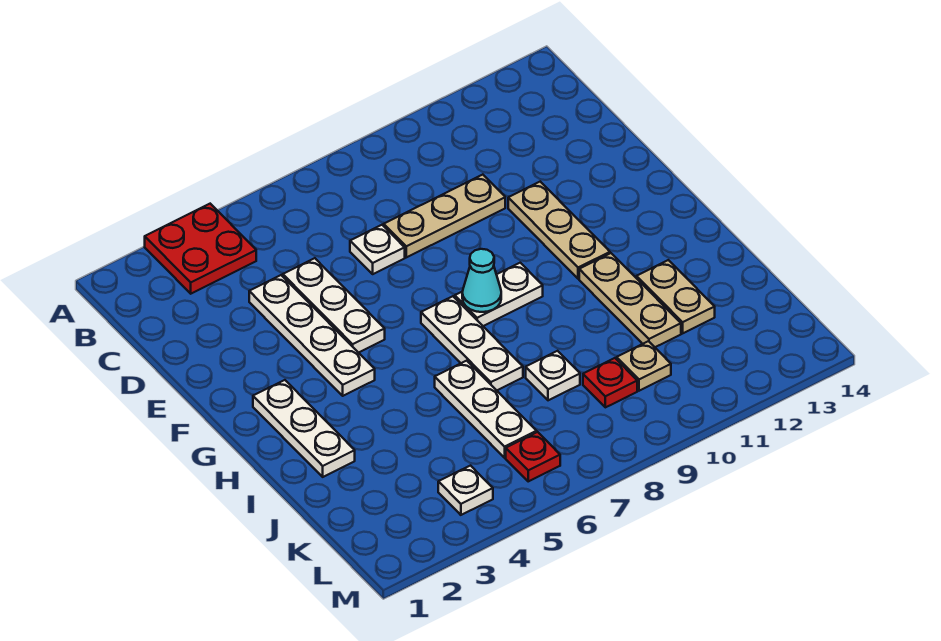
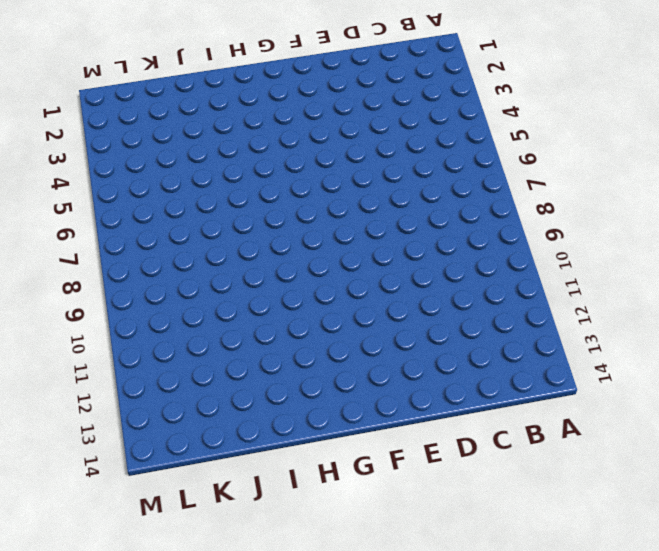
none -> red plate A3:B4 level 1
none -> white plate D4:G4 level 1
none -> white plate D5:F5 level 1

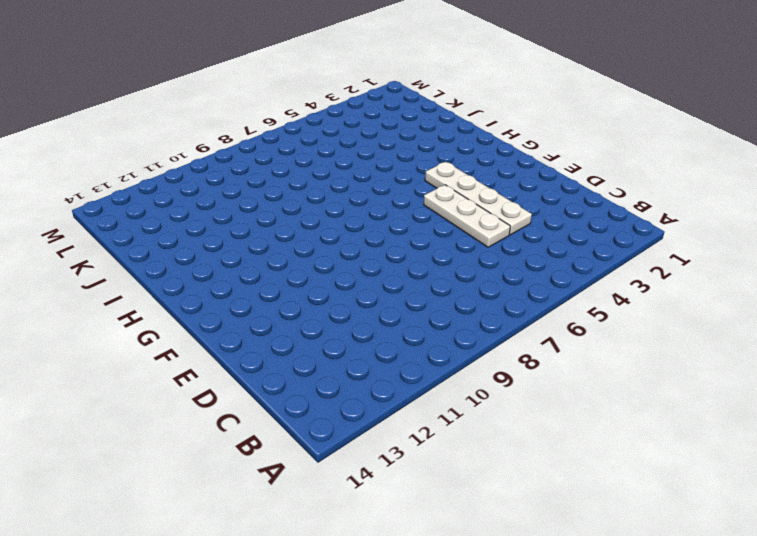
none -> red plate A3:B4 level 1
none -> white plate D7 level 1
none -> tan plate D8:D10 level 1

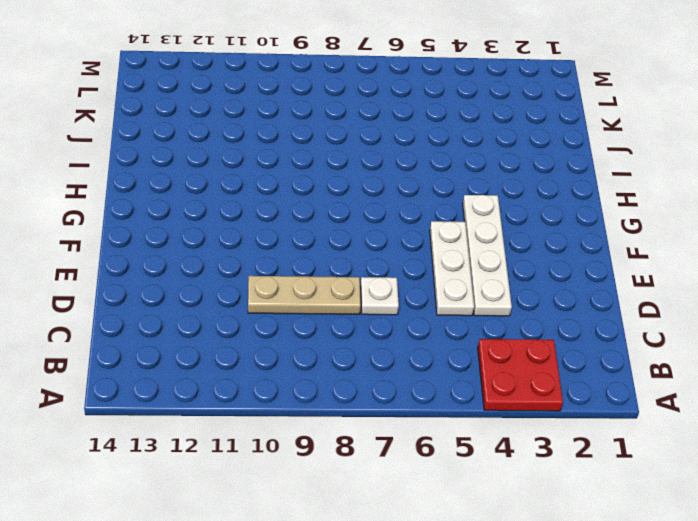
none -> tan plate E11:G11 level 1
none -> white plate G2:I2 level 1
none -> white plate G7:I7 level 1

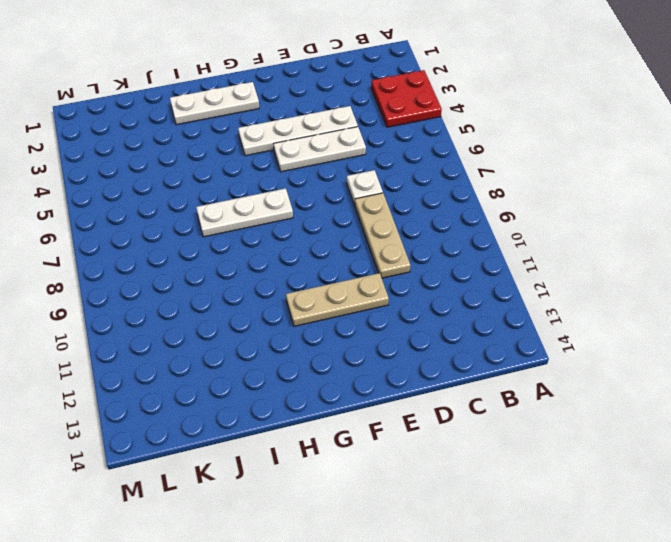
none -> white plate G8:G9 level 1
none -> tan plate H11:J11 level 1
none -> white plate I6:K6 level 1

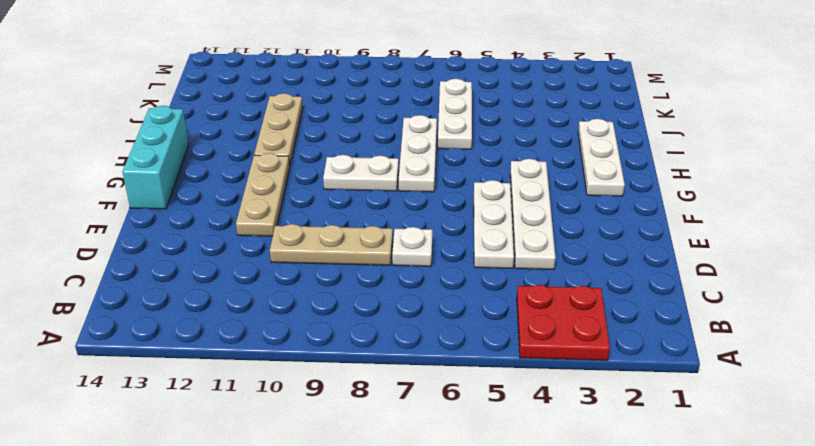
cyan brick F14:H14 level 1 -> none
none -> tan plate I12:J12 level 1
none -> white plate J8 level 1
none -> red plate K9 level 1

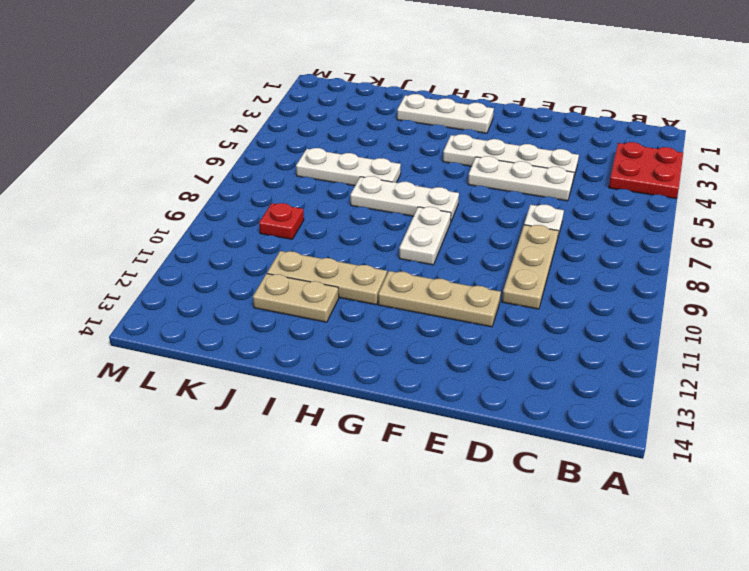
none -> white plate J8 level 1
none -> tan plate K10 level 1
none -> white plate L4 level 1

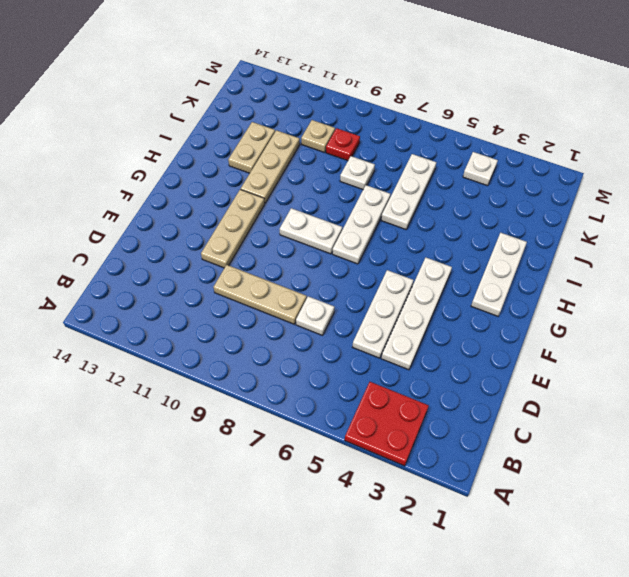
none -> red plate L6 level 1
none -> cyan cone G8 level 2

